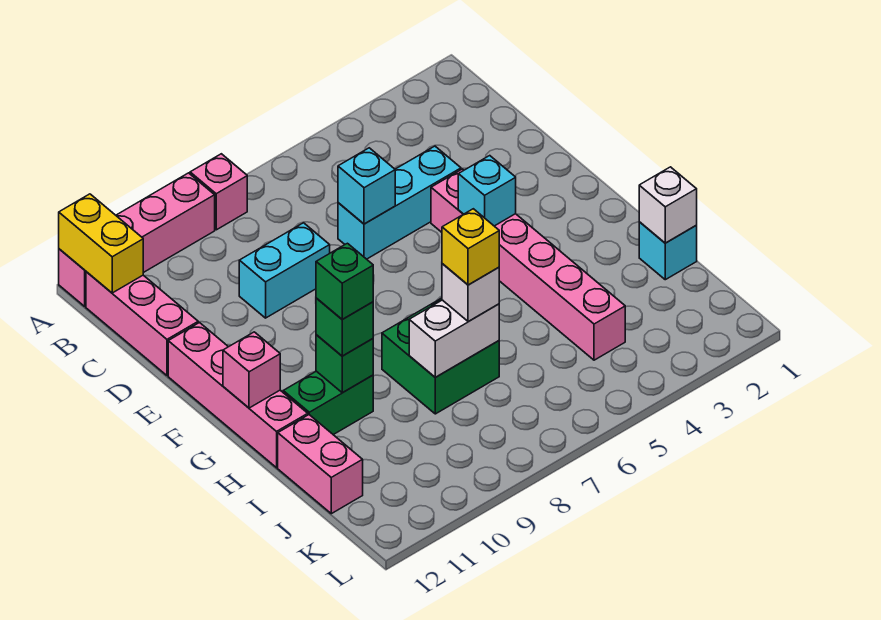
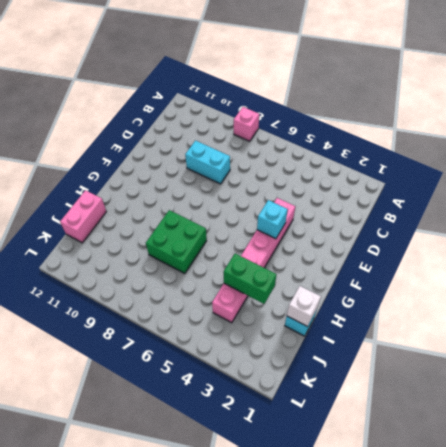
green brick I3:I4 level 2 -> green brick H10:H11 level 1
none -> pink brick A9:A12 level 1
none -> pink brick B12:D12 level 1
none -> cyan brick D4:D6 level 1

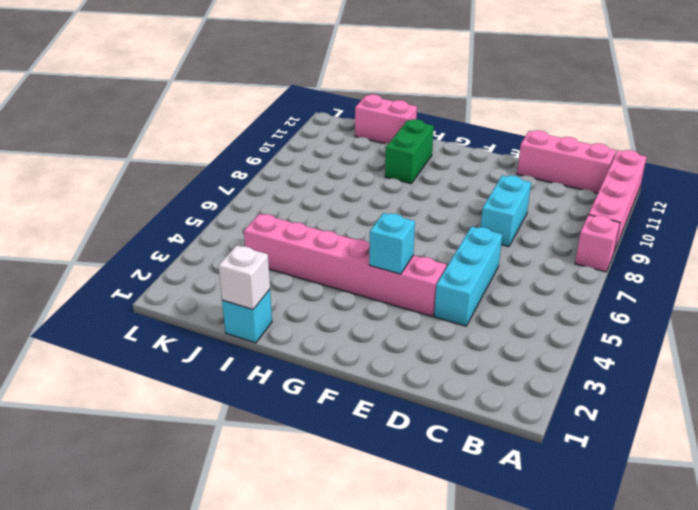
none -> pink brick E12:H12 level 1
none -> green brick H7:I8 level 1
none -> yellow brick A12:B12 level 2

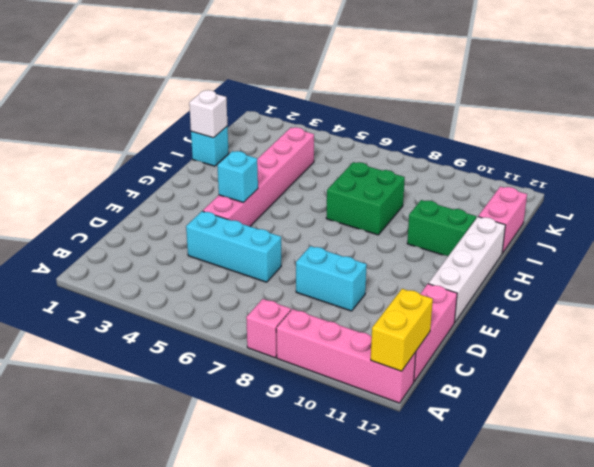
white brick E12:H12 level 1 -> pink brick E12:H12 level 1
none -> cyan brick D6 level 2
none -> pink brick G12 level 2
none -> green brick H10 level 2

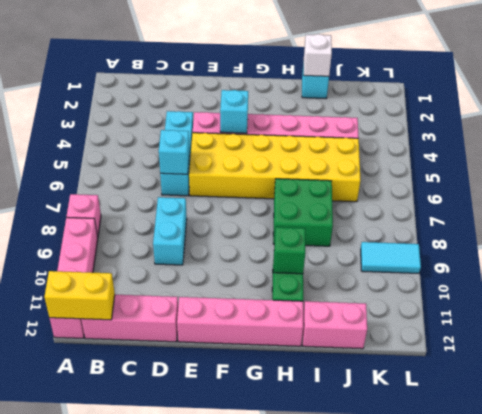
yellow brick E5:J6 level 1 -> none
cyan tile K9:L9 level 1 -> none
none -> pink brick G12 level 2
none -> white brick I7:I8 level 2
none -> green brick H10 level 3

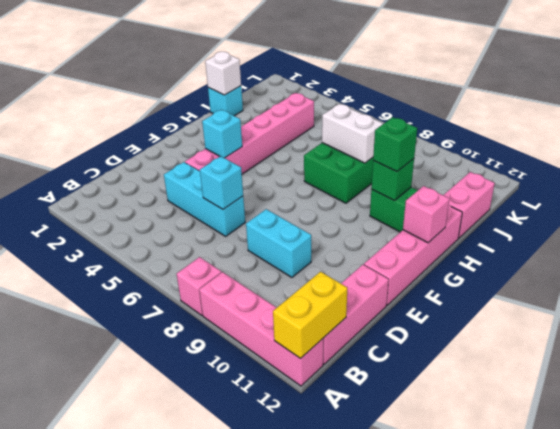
none -> white brick I7 level 3
none -> green brick H10 level 4
none -> yellow brick I7 level 4

